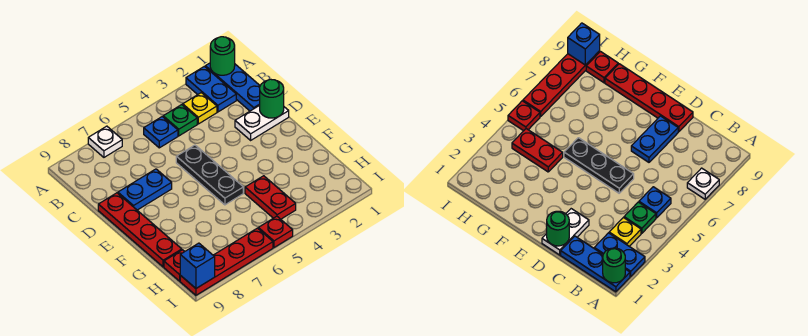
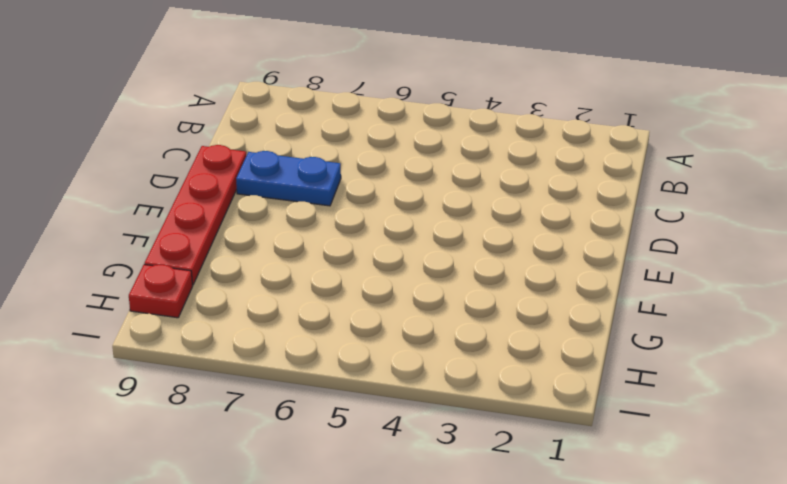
none -> blue plate A1:C1 level 1
none -> blue plate A2:B2 level 1
none -> white plate A7 level 1

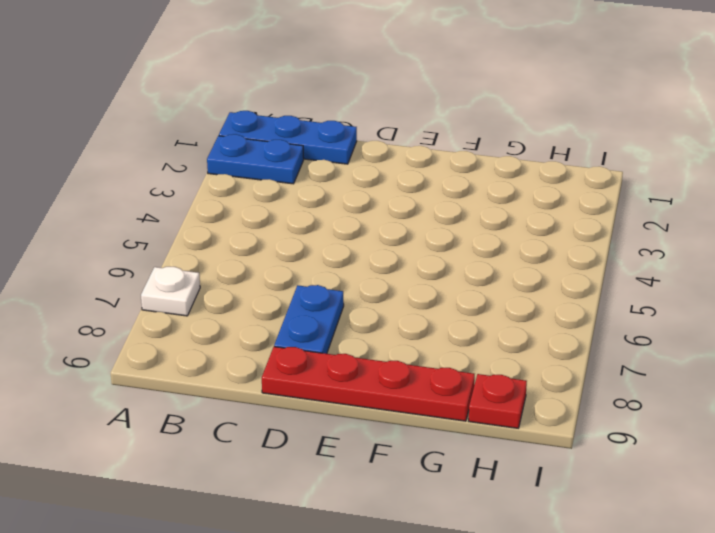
none -> yellow plate B3 level 1
none -> green plate B4 level 1
none -> blue plate B5 level 1

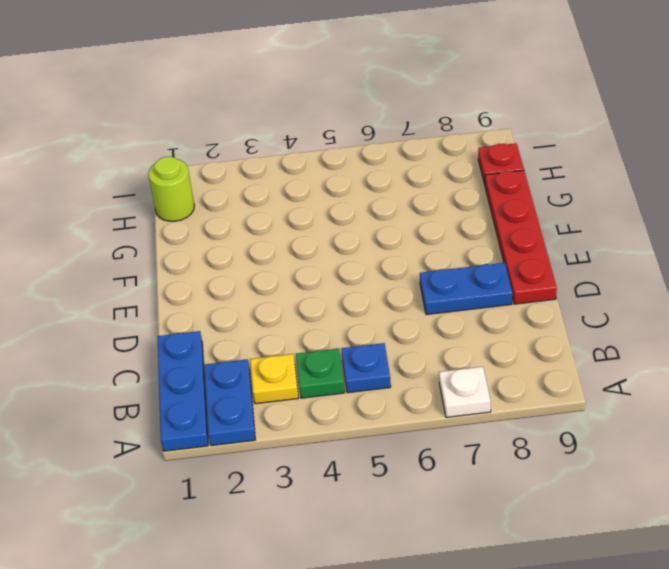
lime round brick H1 level 1 -> none
none -> white plate D1:D2 level 1
none -> black plate D5:F5 level 1
none -> red plate G4:H4 level 1

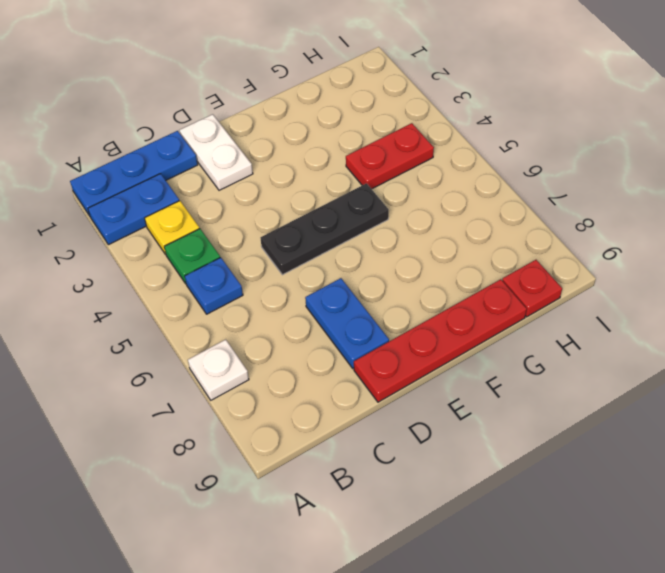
none -> red plate I5 level 1
none -> red plate I6:I9 level 1
none -> green round brick A1 level 2

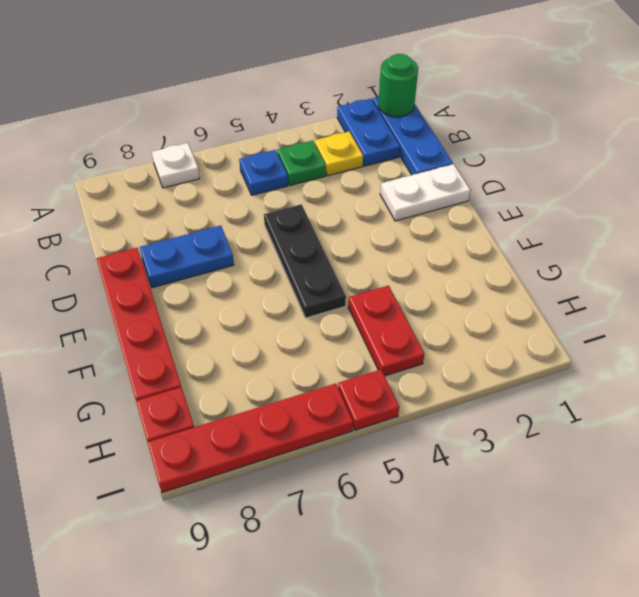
none -> green round brick D1 level 2
none -> blue brick I9 level 2

